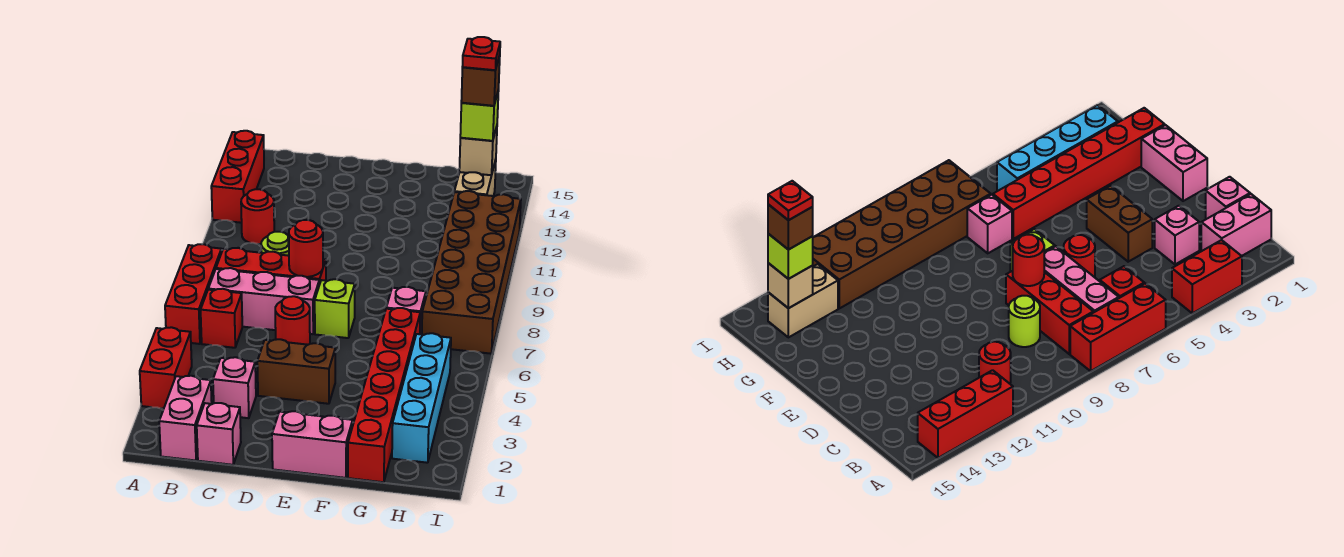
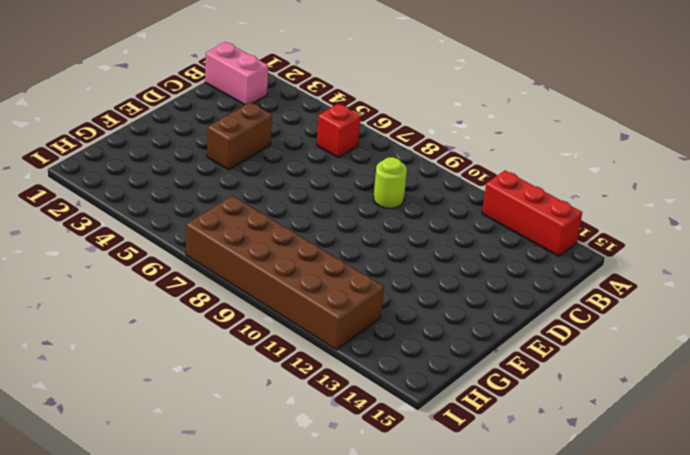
none -> red brick A3:A4 level 1
none -> red brick A6:A8 level 1
none -> pink brick B7:D7 level 1

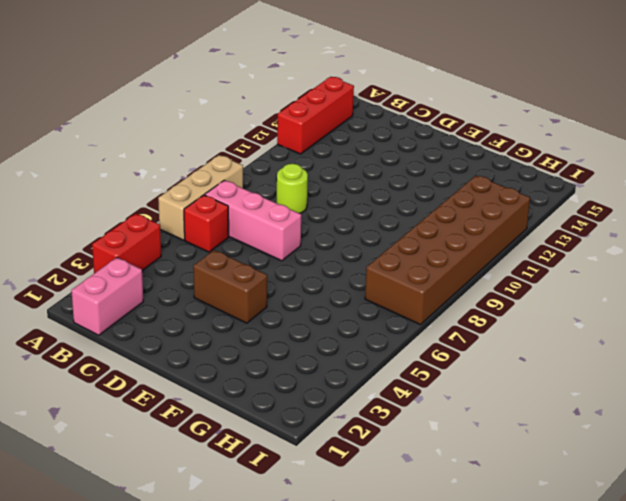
tan brick A6:A8 level 1 -> red brick A6:A8 level 1
none -> red brick B8:D8 level 1
none -> red round brick B11 level 1
none -> pink brick C1 level 1

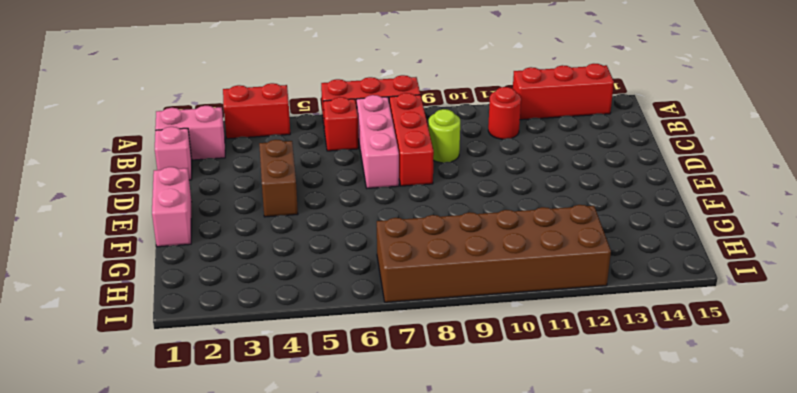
none -> pink brick C3 level 1
none -> red round brick D6 level 1
none -> lime brick E7 level 1

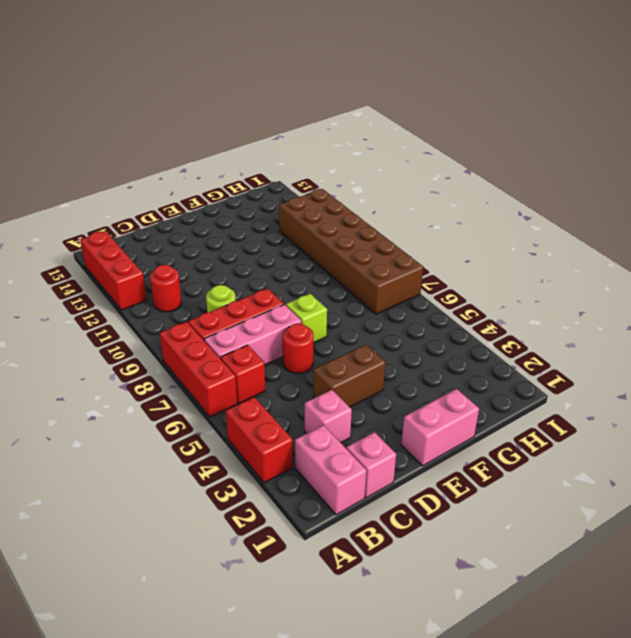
none -> red brick G1:G6 level 1
none -> pink brick G7 level 1
none -> cyan brick H2:H5 level 1

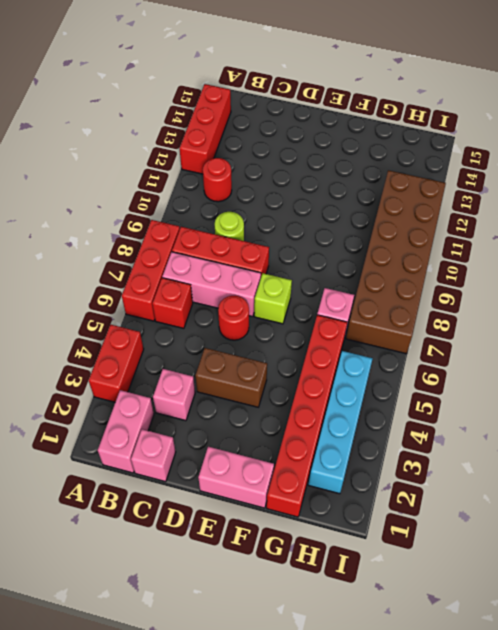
none -> tan brick H13:H14 level 1
none -> red round brick D8 level 2
none -> tan brick H14 level 2

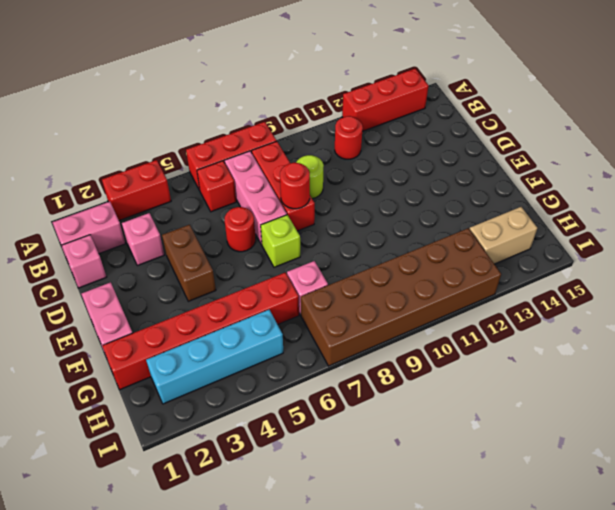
none -> tan brick H14 level 2
none -> lime brick H14 level 3
none -> brown brick H14 level 4

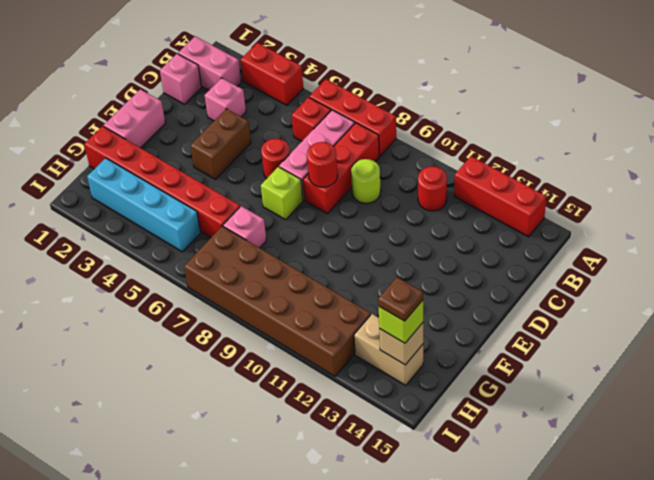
brown plate H14 level 4 -> brown brick H14 level 4
none -> red plate H14 level 5

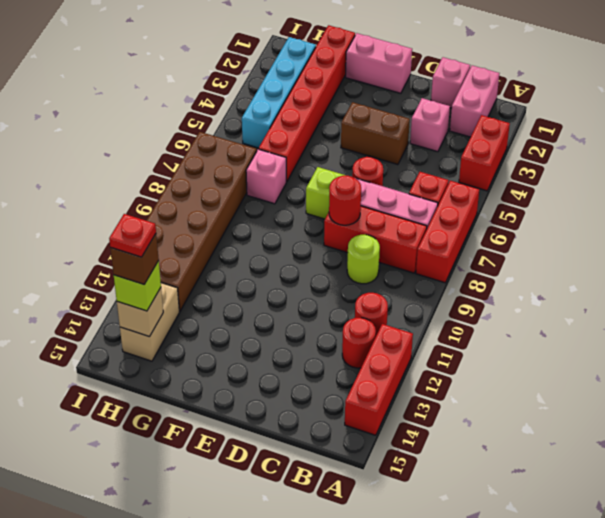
red round brick B12 level 1 -> none

